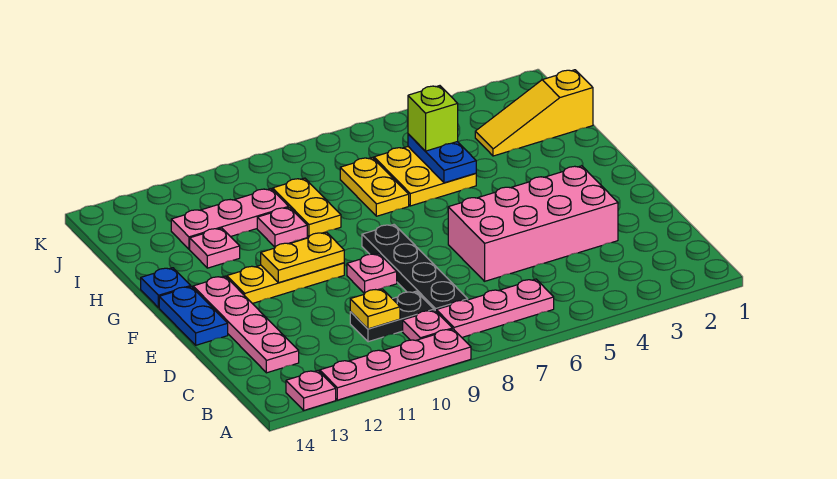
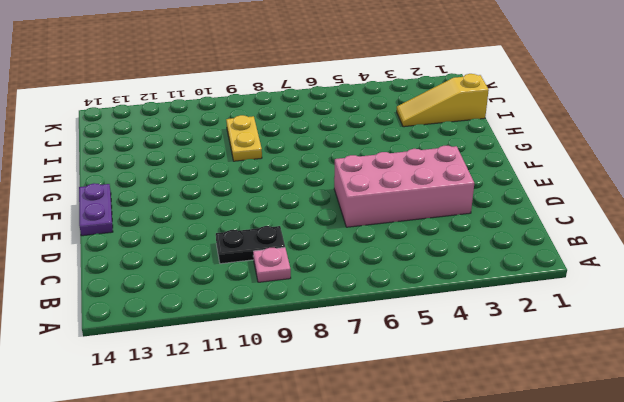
purple plate E14:F14 level 1 -> blue plate E14:F14 level 1
none -> pink plate A9:A12 level 1
none -> pink plate A13 level 1
none -> pink plate B6:B8 level 1

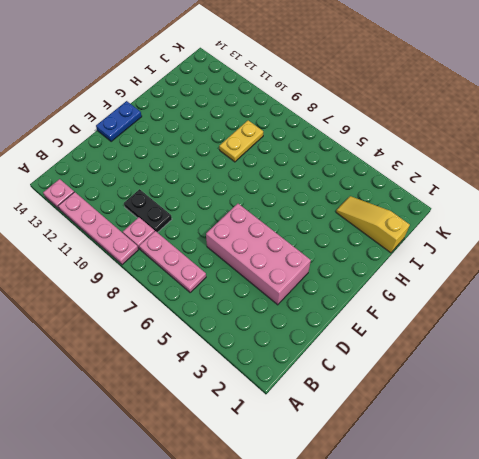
none -> black plate C8:F8 level 1
none -> pink plate C13:F13 level 1
none -> pink plate E9 level 1

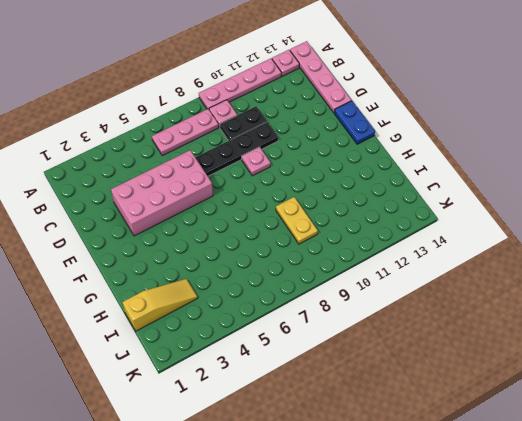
pink plate A14:D14 level 1 -> pink plate C13:F13 level 1
black plate D7:D10 level 1 -> black plate C8:F8 level 1
none -> yellow plate F10:F12 level 1
none -> blue plate G14 level 1
none -> yellow plate H5:I6 level 1

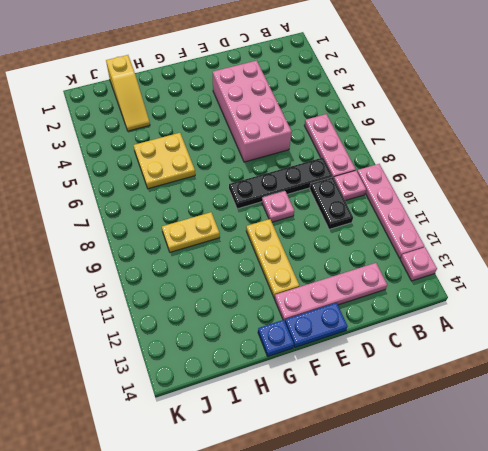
none -> yellow plate H7:I7 level 1
none -> pink plate H10 level 1
none -> pink plate H12 level 1

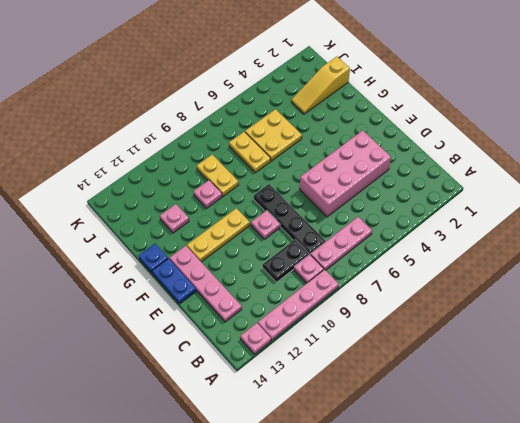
none -> pink plate I10:I12 level 1
none -> yellow plate C10 level 2
none -> yellow plate F10:F11 level 2

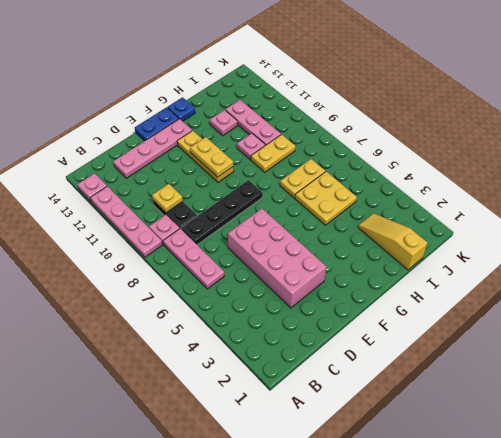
none -> pink plate E9 level 1
none -> blue plate H5:I5 level 2
none -> lime brick I5 level 3

